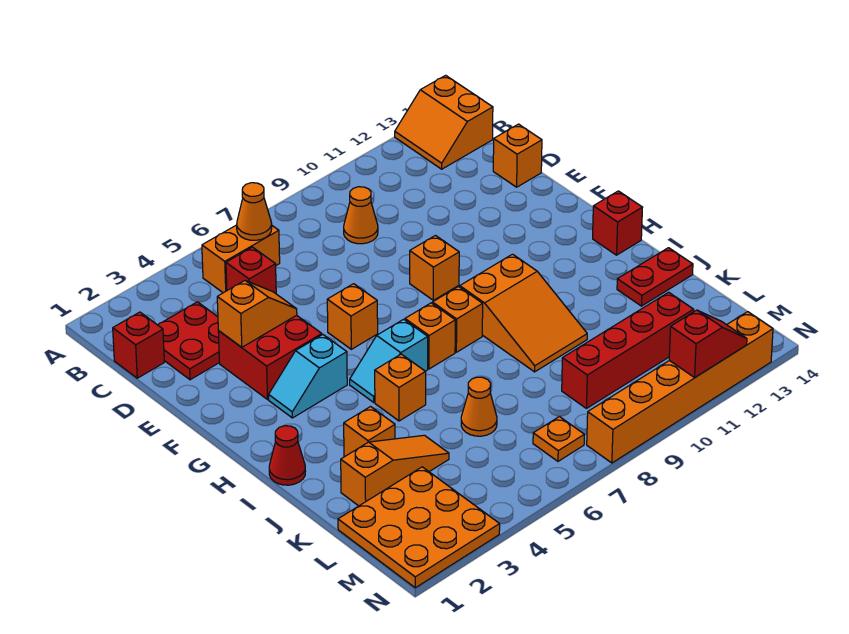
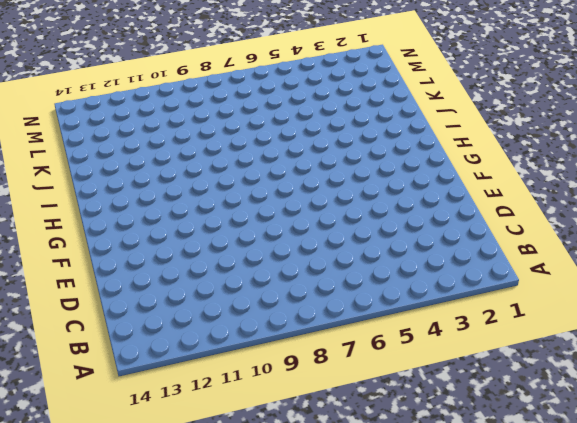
none -> orange slope A13:B14 level 1 top 14
none -> orange brick B5:B6 level 1
none -> red brick C1 level 1

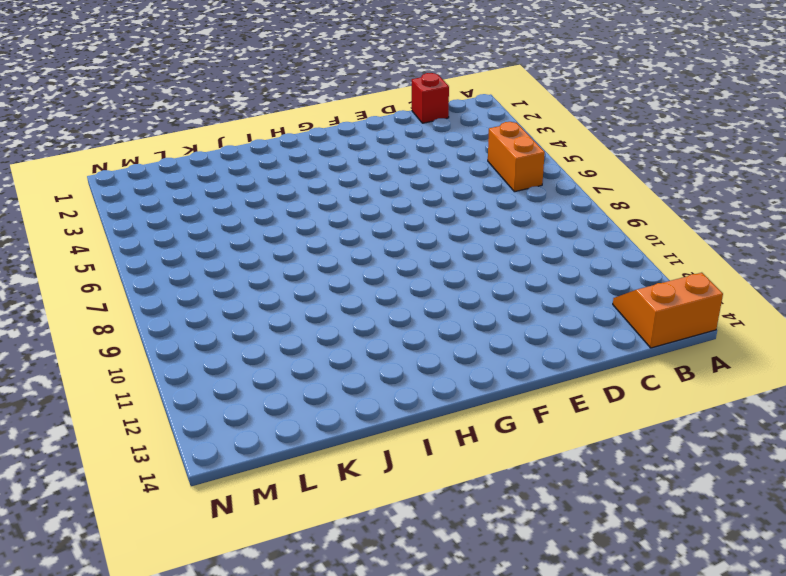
none -> red plate C2:D3 level 1
none -> red brick C5 level 1
none -> orange cone C9 level 1

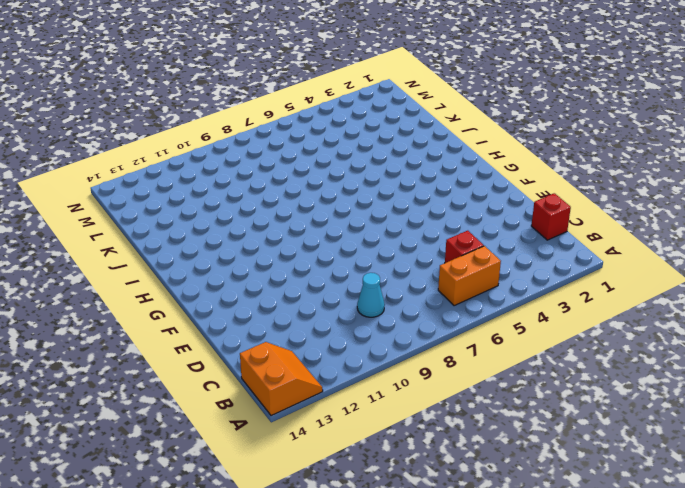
cyan cone C9 level 1 -> orange cone C9 level 1
none -> red plate C2:D3 level 1
none -> orange brick D14 level 1
none -> red brick E3:F4 level 1

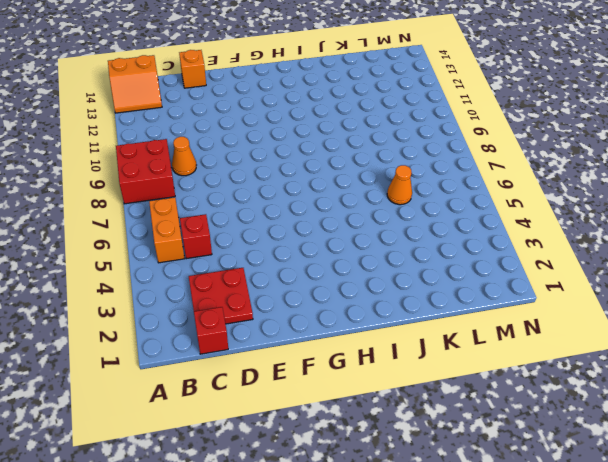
red brick A8:B9 level 1 -> red brick E3:F4 level 1
none -> orange brick F6 level 1
none -> orange brick F9 level 1
none -> cyan slope G3:G4 level 1 top 4

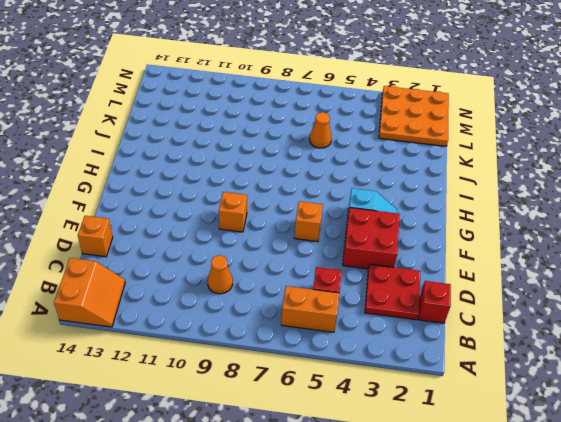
none -> cyan slope H5:H6 level 1 top 6
none -> orange brick H7 level 1
none -> orange brick H8 level 1

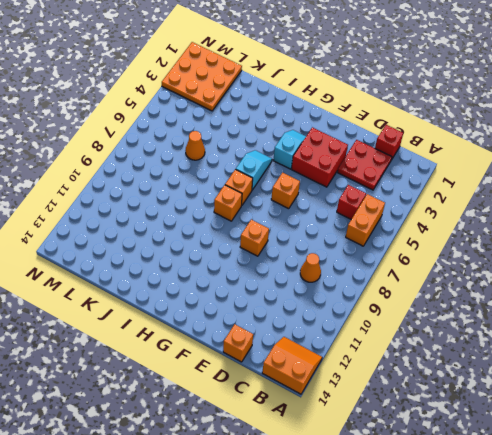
none -> orange slope H9:J10 level 1 top H
none -> red brick H14 level 1
none -> red cone I1 level 1

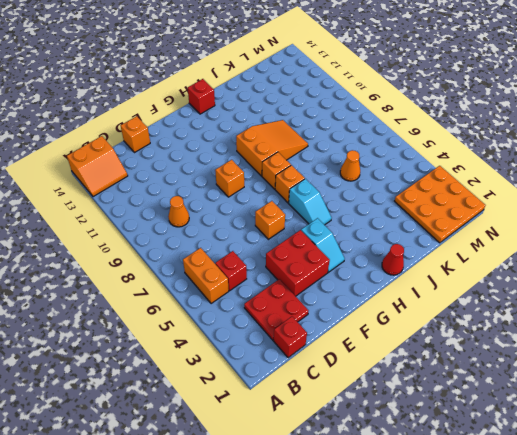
none -> orange brick I5 level 1
none -> orange brick J3 level 1
none -> red plate J13:J14 level 1

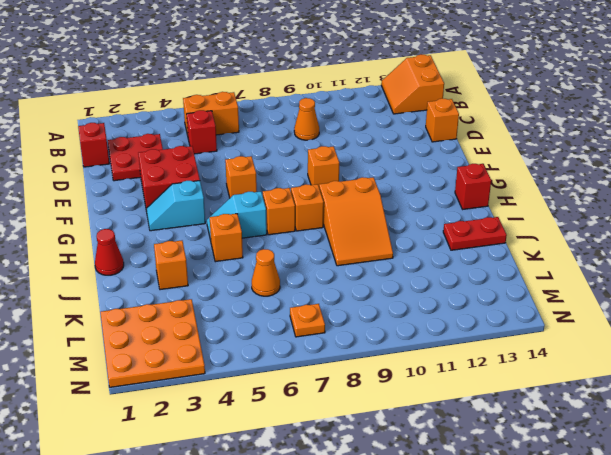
none -> orange slope K2:K4 level 1 top 2
none -> red brick L9:L12 level 1
none -> orange brick N8:N13 level 1

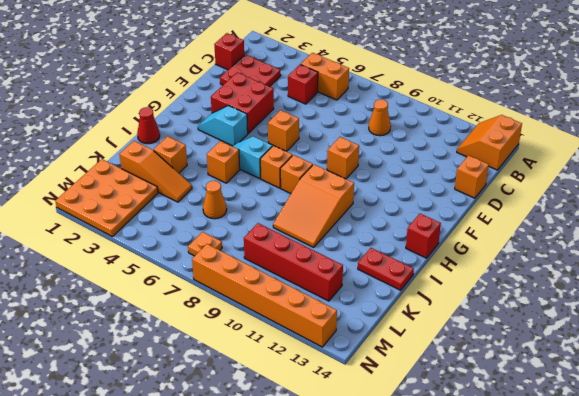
none -> orange cone B6 level 2
none -> orange slope E3:E4 level 2 top 3
none -> red slope N11:N12 level 2 top 11

